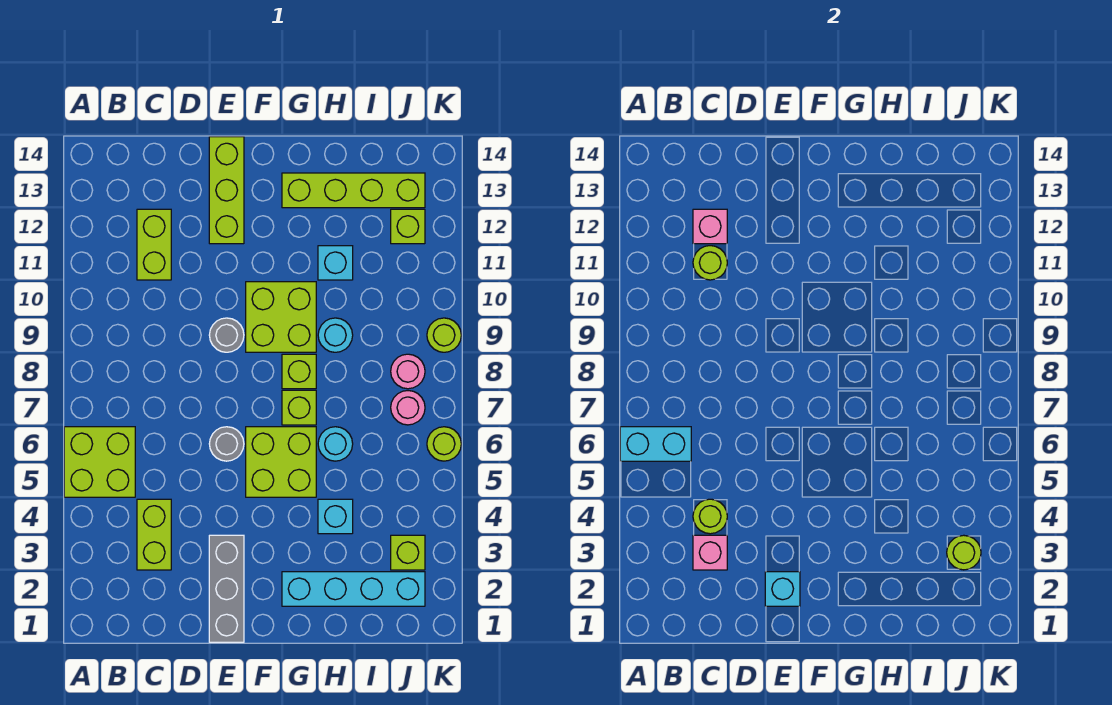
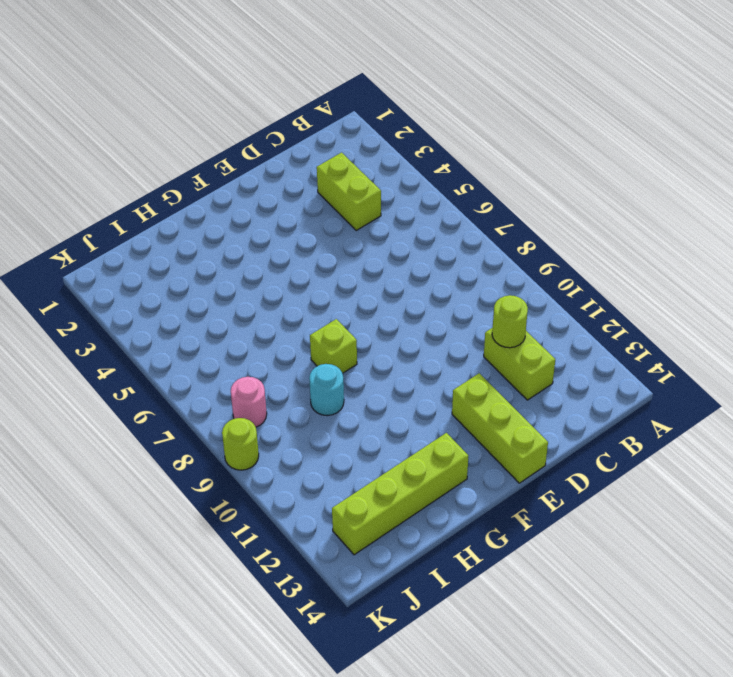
none -> lime brick A5:B6 level 1
none -> grey brick E1:E3 level 1
none -> grey round brick E6 level 1
none -> grey round brick E9 level 1

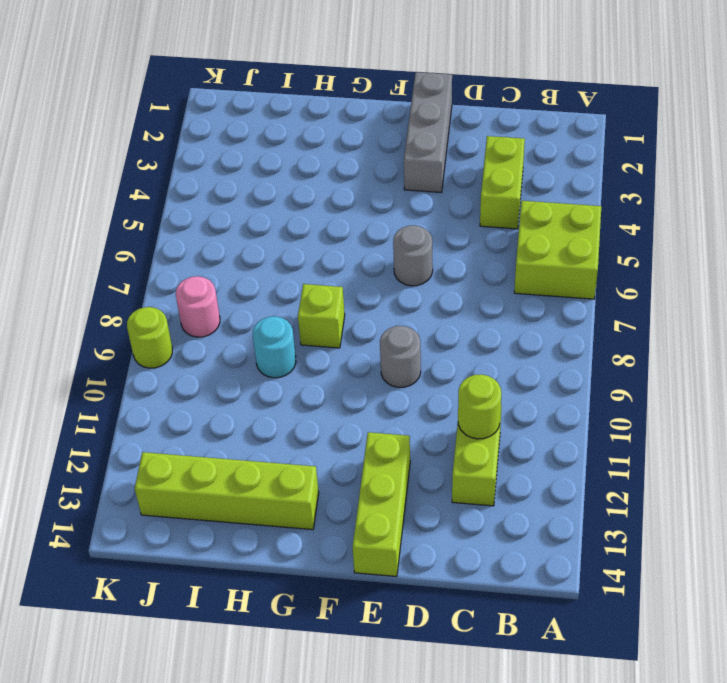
none -> lime brick F5:G6 level 1
none -> lime brick F9:G10 level 1
none -> cyan brick G2:J2 level 1
none -> lime brick G7 level 1

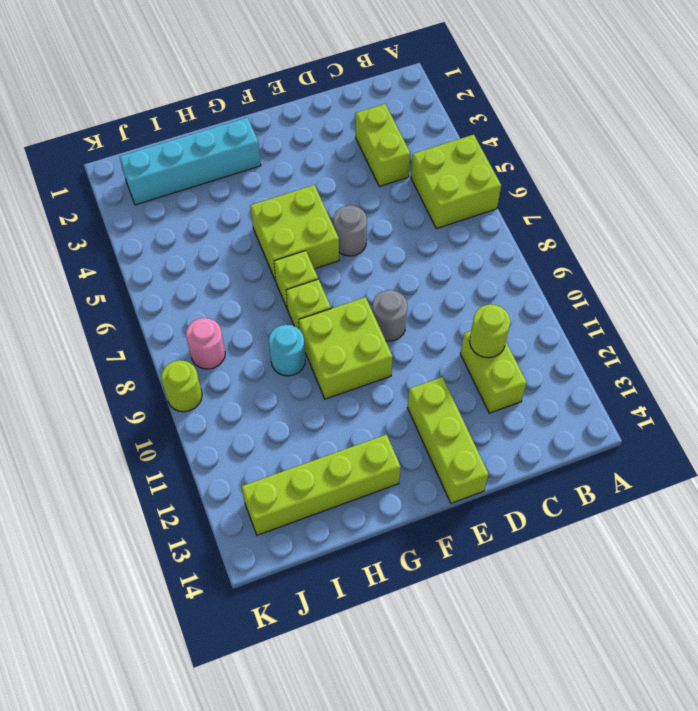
none -> grey brick E1:E3 level 1
none -> cyan brick H4 level 1
none -> cyan round brick H6 level 1
none -> cyan brick H11 level 1

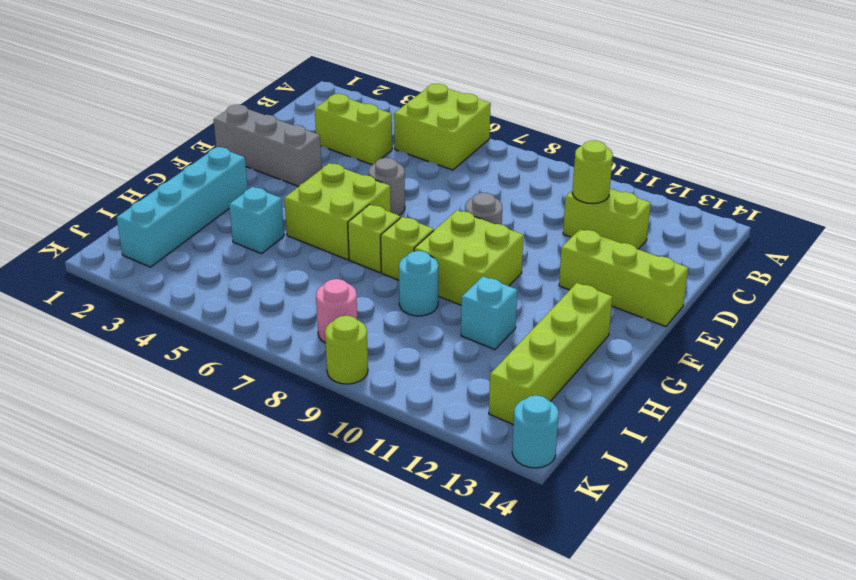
cyan round brick K14 level 1 -> cyan round brick H6 level 1
none -> lime brick J3 level 1
none -> pink round brick J7 level 1
none -> lime brick J12 level 1
none -> lime round brick K6 level 1

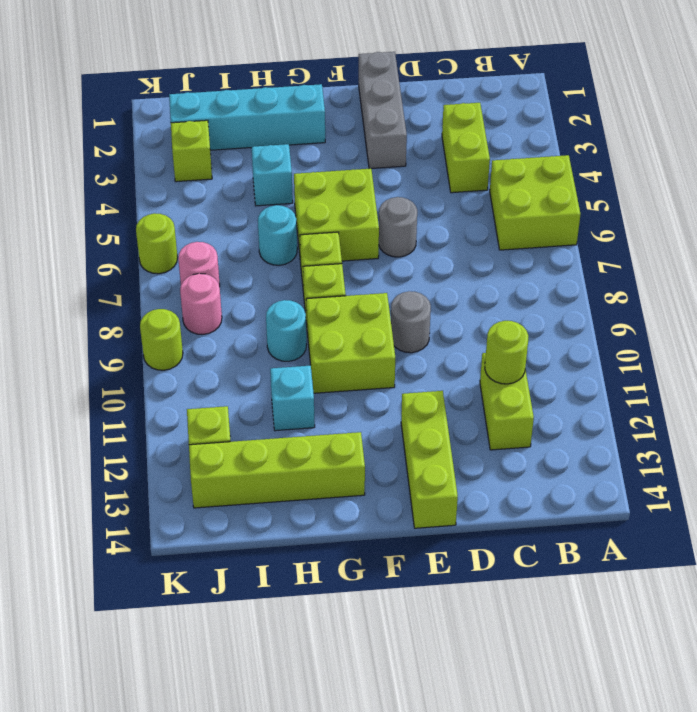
none -> cyan brick A6:B6 level 2
none -> pink brick C3 level 2
none -> lime round brick C4 level 2
none -> pink brick C12 level 2

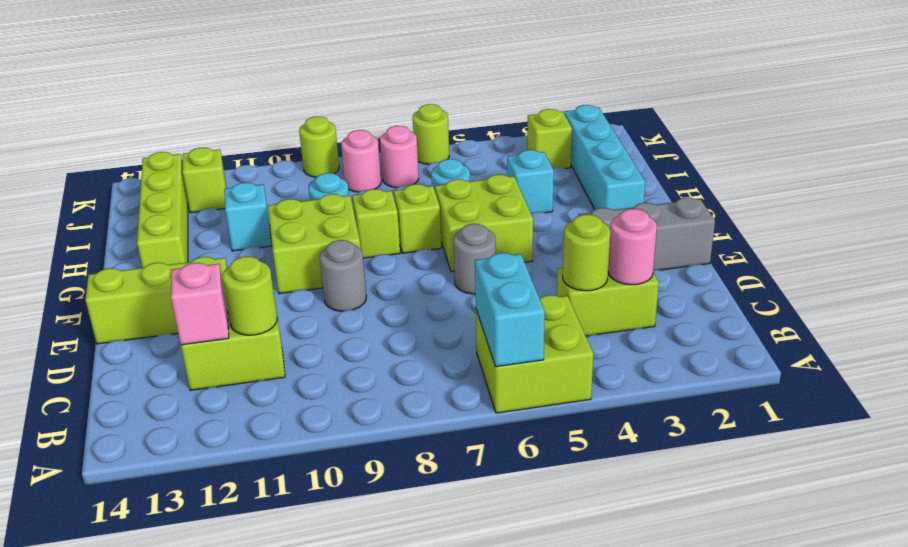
pink round brick C3 level 2 -> pink brick C3 level 2
none -> cyan brick E2 level 2
none -> lime round brick J3 level 2

